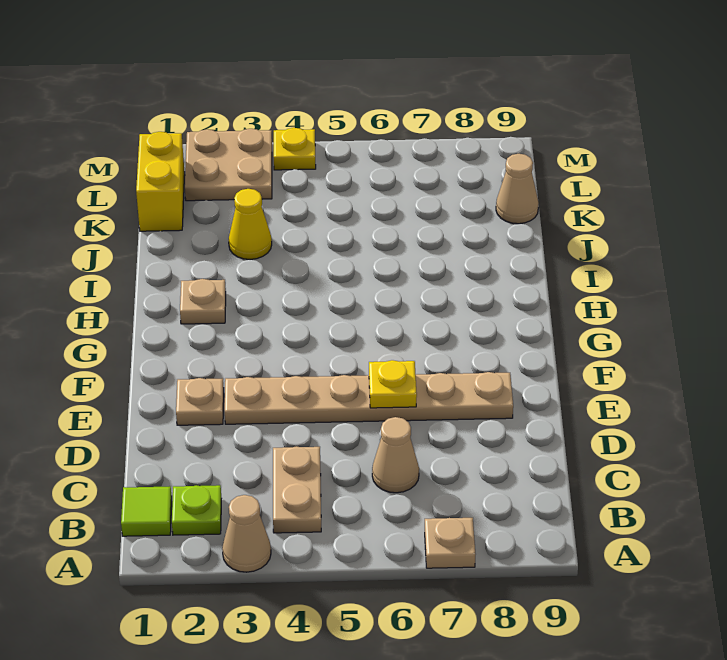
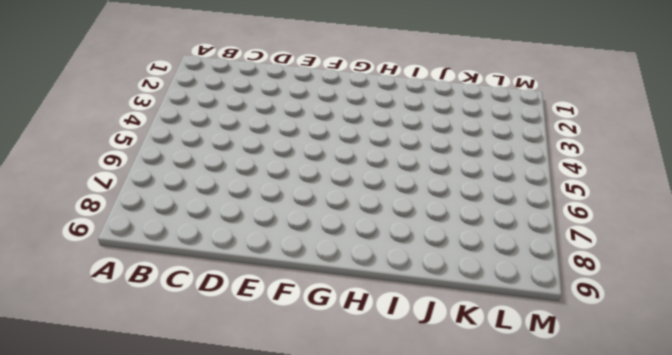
none -> tan cone A3 level 1
none -> tan plate A7 level 1
none -> lime tile B1 level 1

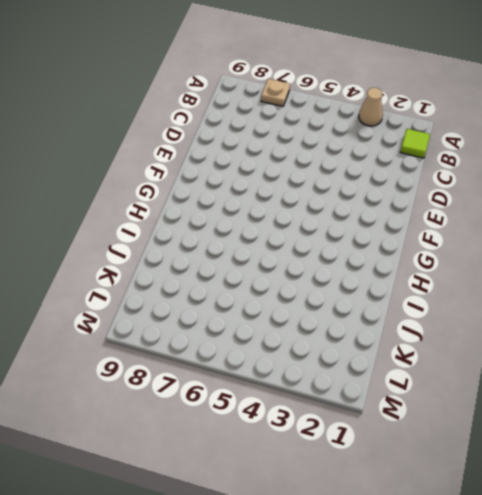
none -> lime plate B2 level 1
none -> tan plate B4:C4 level 1
none -> tan cone C6 level 1

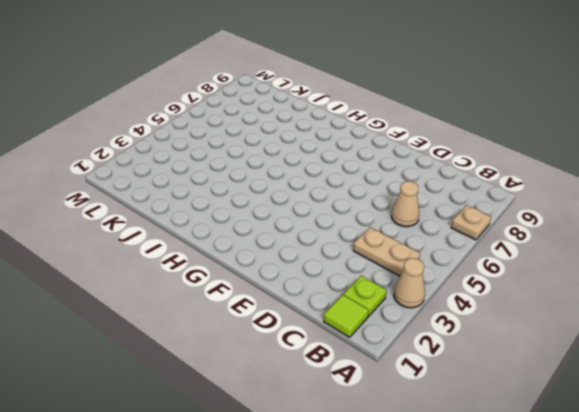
none -> tan plate E2 level 1
none -> tan plate E3:E8 level 1
none -> tan plate H2 level 1

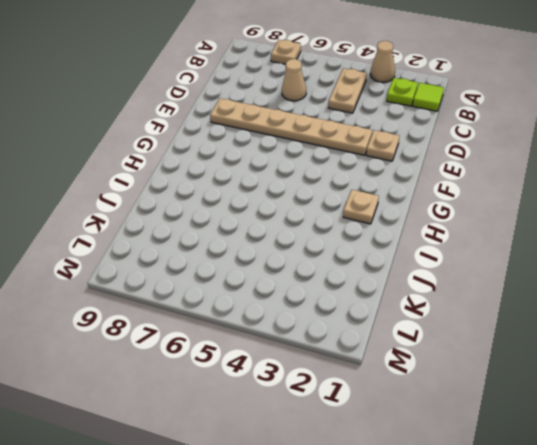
none -> yellow cone J3 level 1
none -> yellow brick K1:L1 level 1
none -> tan cone K9 level 1

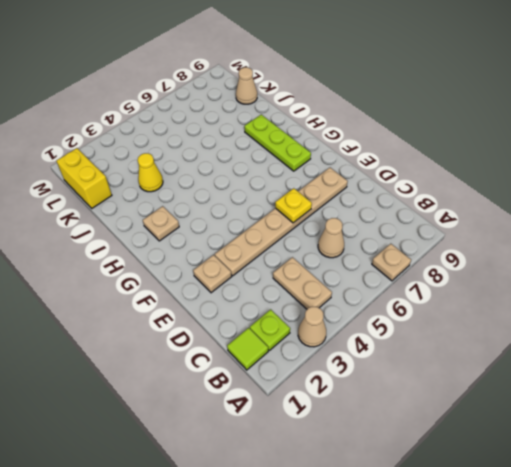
lime plate G8:I8 level 1 -> none
none -> tan plate L2:M3 level 1
none -> yellow plate M4 level 1

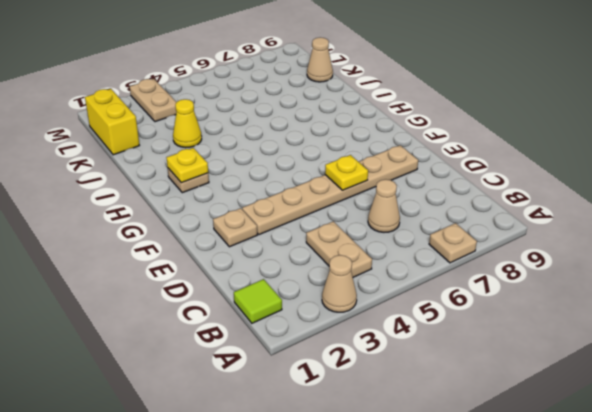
yellow plate H2 level 2 -> yellow plate M4 level 1
tan plate L3:M3 level 1 -> tan plate L2:M3 level 1
none -> lime plate B2 level 1

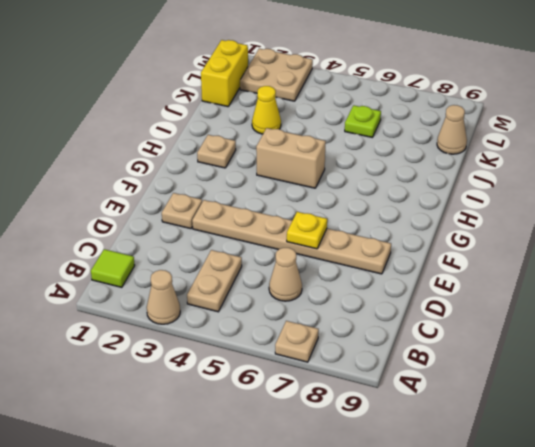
tan brick H4:H5 level 1 -> none
lime plate K6 level 1 -> lime plate B2 level 1
none -> yellow plate M4 level 1

